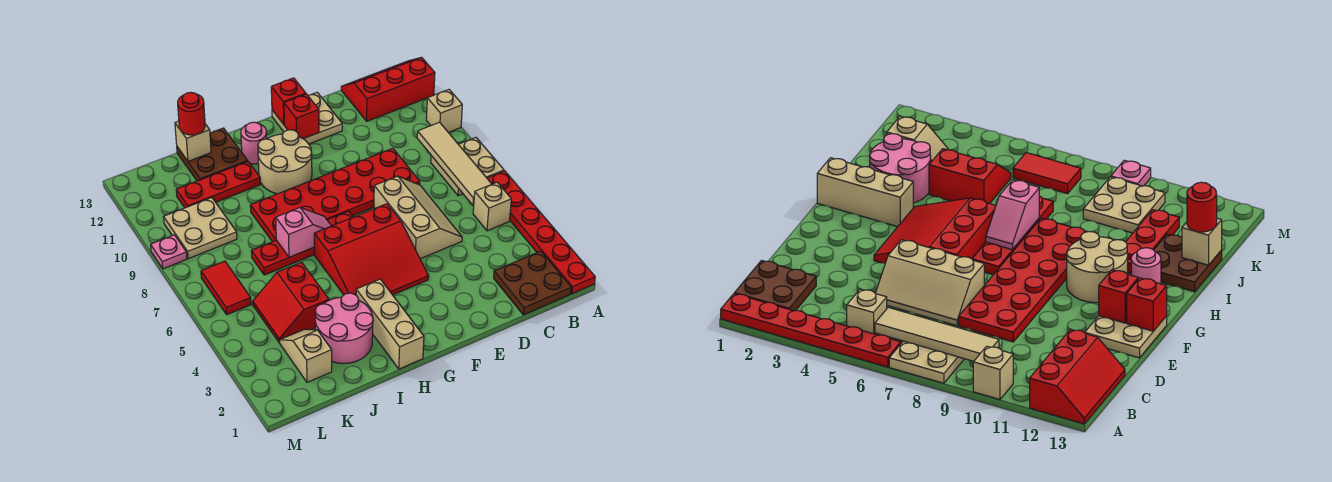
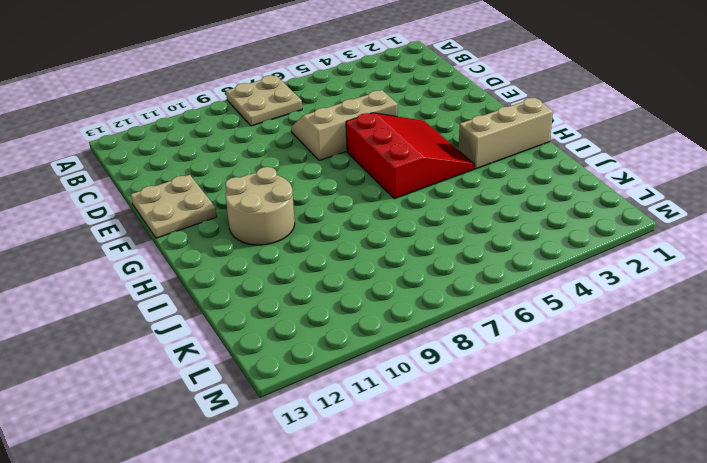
none -> red plate A1:A6 level 1
none -> tan brick A10 level 1
none -> red slope A12:C13 level 1 top 12

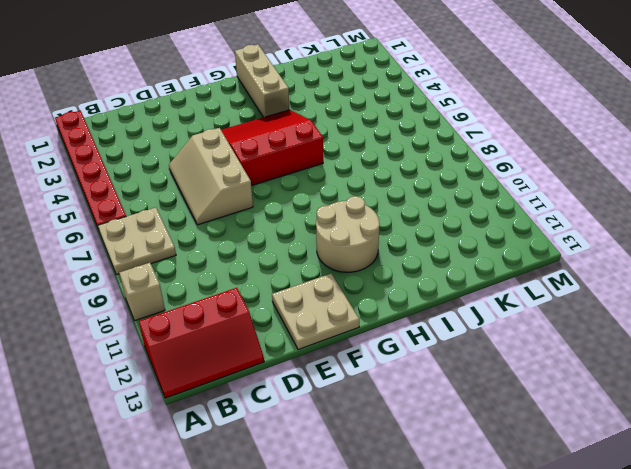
none -> brown plate B1:C2 level 1
none -> tan brick B5 level 1
none -> red plate D8:I9 level 1

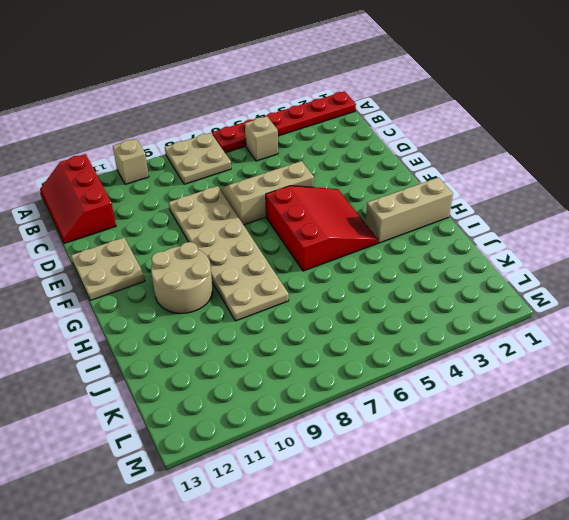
tan plate D8:I9 level 1 -> red plate D8:I9 level 1
none -> brown plate B1:C2 level 1
none -> red plate G7:J7 level 1
none -> pink round brick H12 level 1

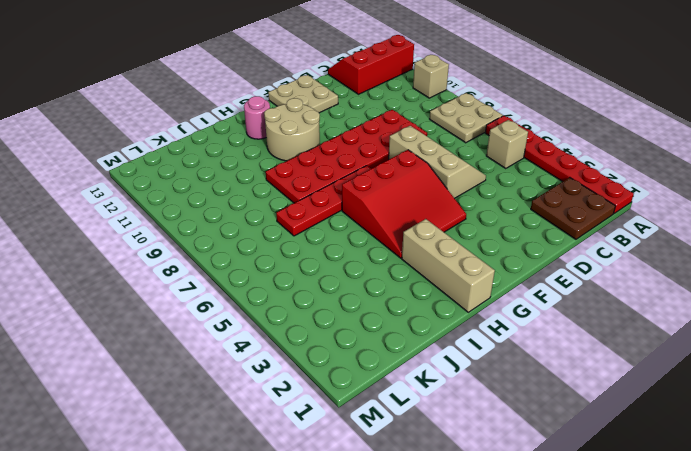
none -> pink round brick I2:J3 level 1
none -> red plate I11:K11 level 1
none -> brown plate I12:J13 level 1

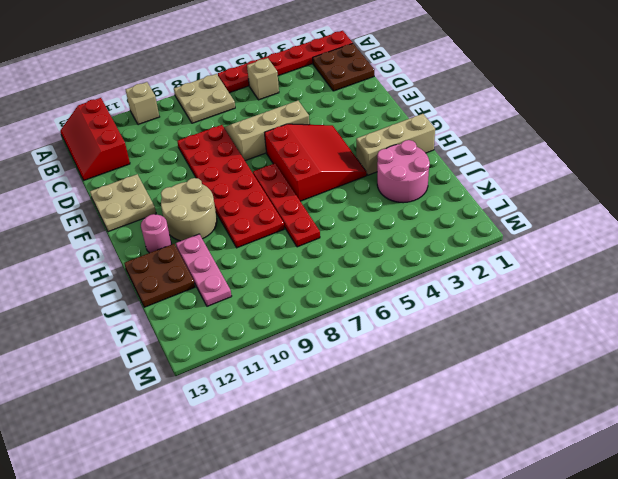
pink plate I11:K11 level 1 -> red plate I11:K11 level 1
none -> red slope J4:K5 level 1 top J
none -> tan slope K2:K3 level 1 top 2
none -> tan plate K9:L10 level 1

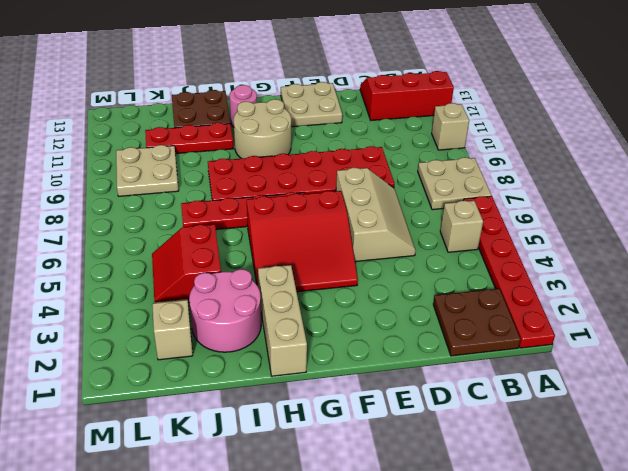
none -> red tile L6:L7 level 1
none -> pink plate M9 level 1
none -> tan tile B6:B9 level 2

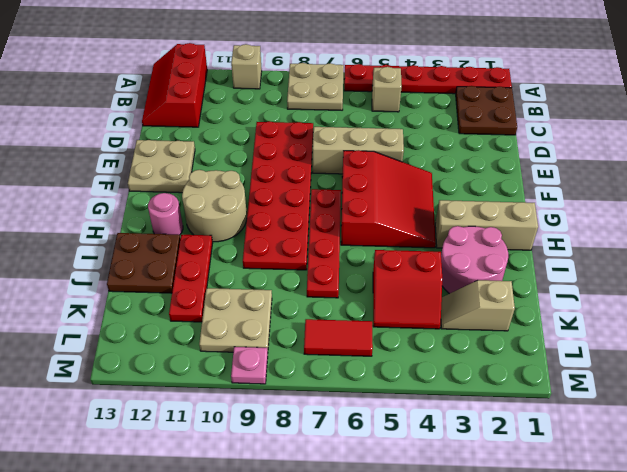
none -> tan tile B6:B9 level 2
none -> red brick F12 level 2
none -> red brick F13 level 2

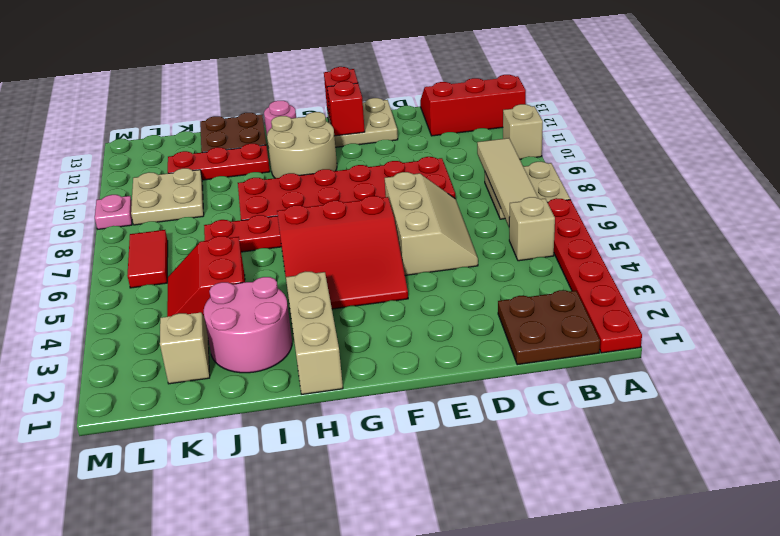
none -> pink slope H7:I7 level 2 top I
none -> tan brick J13 level 2
none -> red round brick J13 level 3

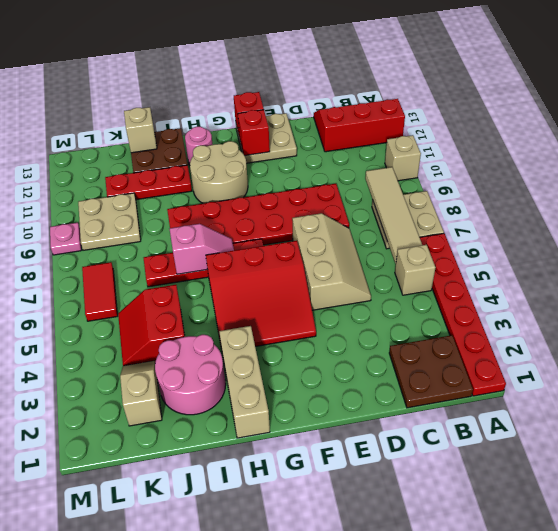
none -> red round brick J13 level 3

